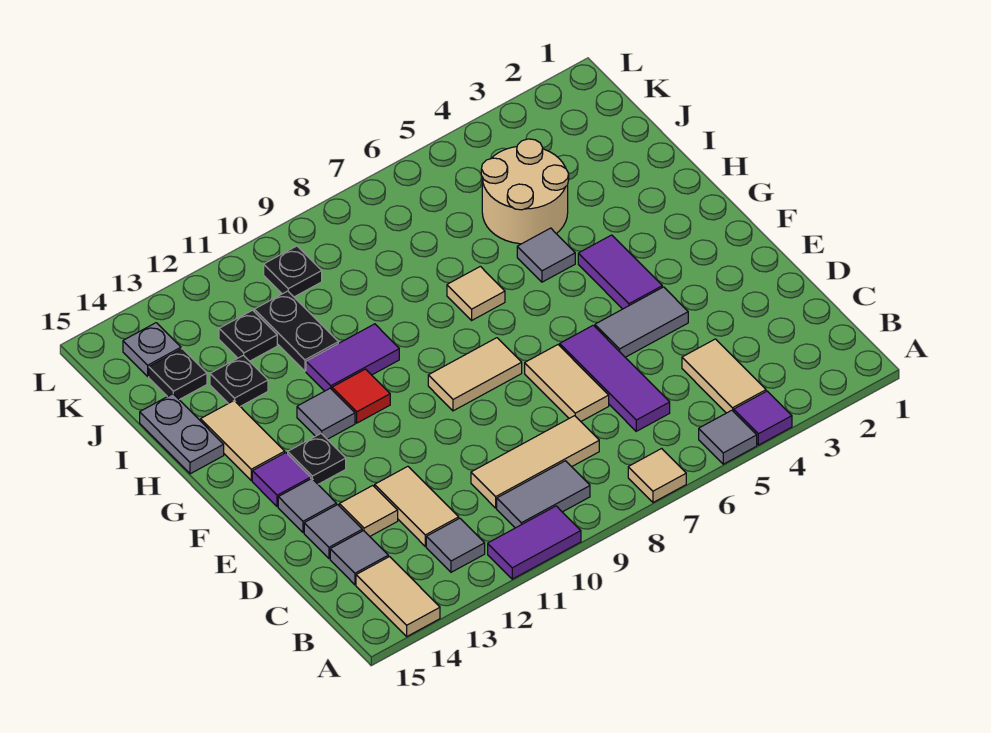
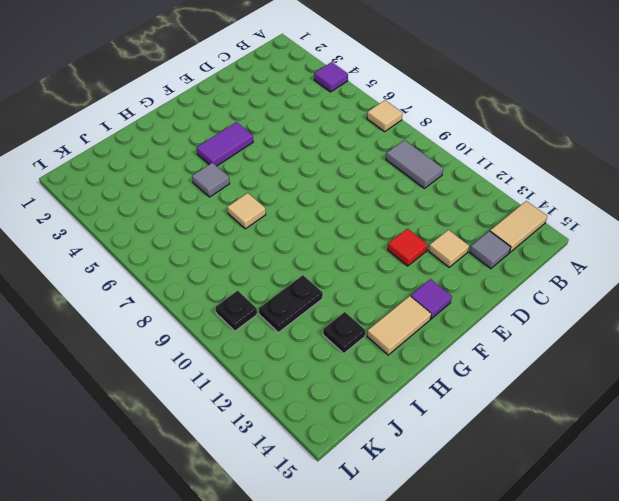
red tile E12 level 1 -> red tile G11 level 1
none -> grey tile A5 level 1
none -> purple tile A10:A11 level 1
none -> tan tile B4:C4 level 1
none -> grey tile B12 level 1

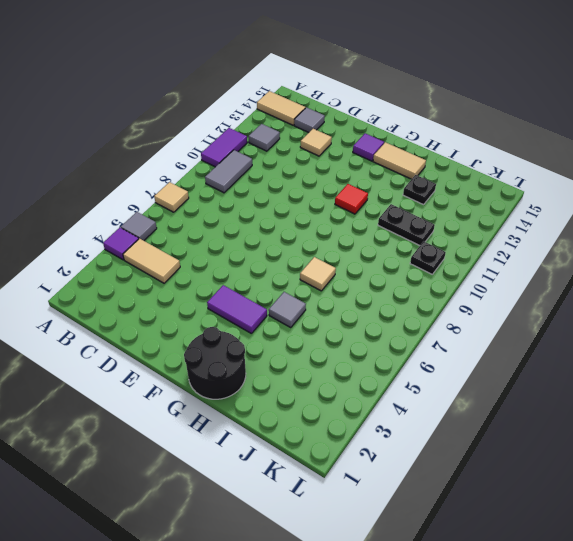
black round brick G1:H2 level 1 -> none
none -> purple tile C6:E6 level 1
none -> tan tile C8:C10 level 1
none -> tan tile C12:D12 level 1
none -> tan tile D7:E7 level 1

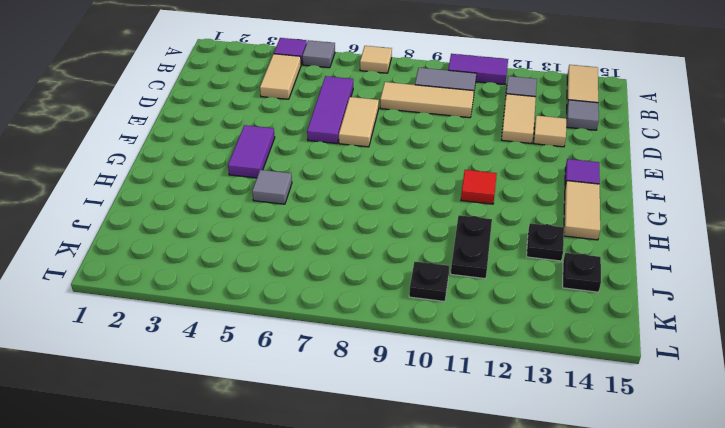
none -> grey tile D14 level 1
none -> grey tile E4:E5 level 1
none -> grey tile E14 level 1
none -> tan tile F8:F9 level 1

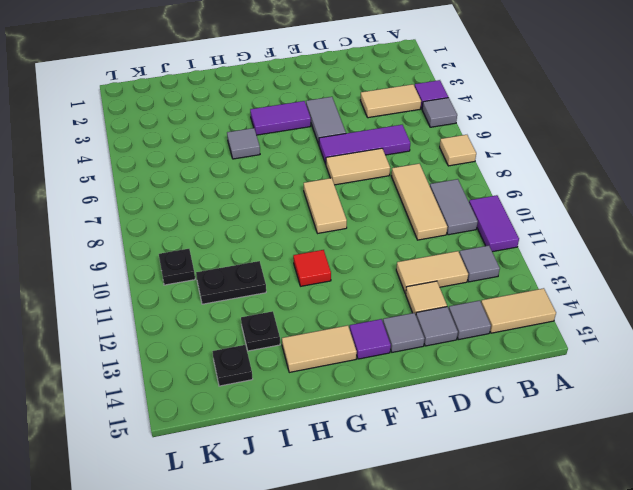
none -> black plate F13 level 1
none -> grey tile G12 level 1
none -> tan tile H7 level 1
none -> purple tile H10:H11 level 1

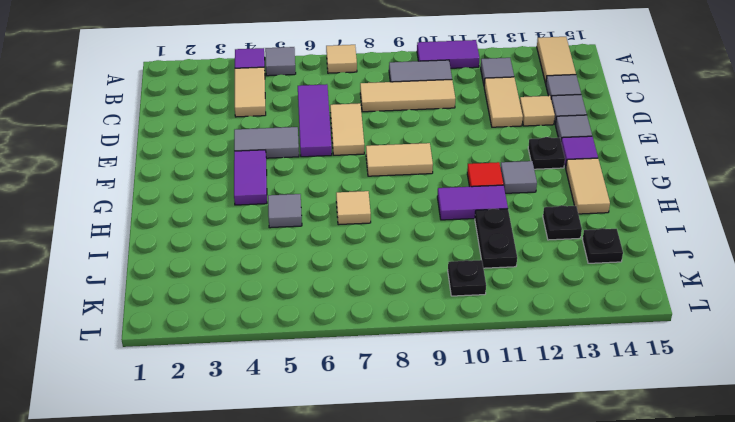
none -> grey plate H15:I15 level 1
none -> tan round brick I4:J5 level 1
none -> black plate J12 level 1
none -> grey plate K14 level 1

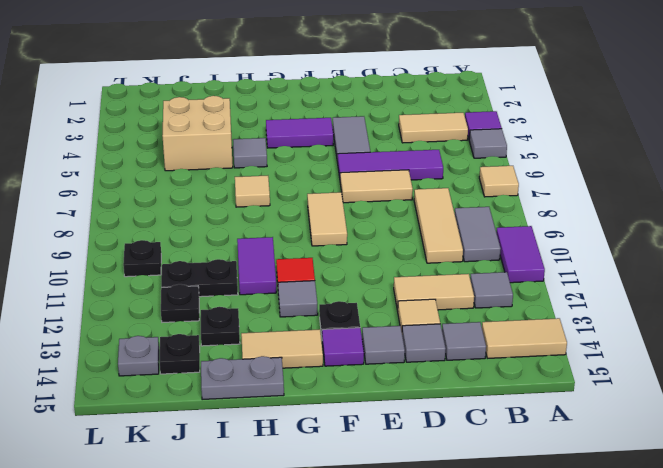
tan brick I4:J5 level 1 -> tan round brick I4:J5 level 1

